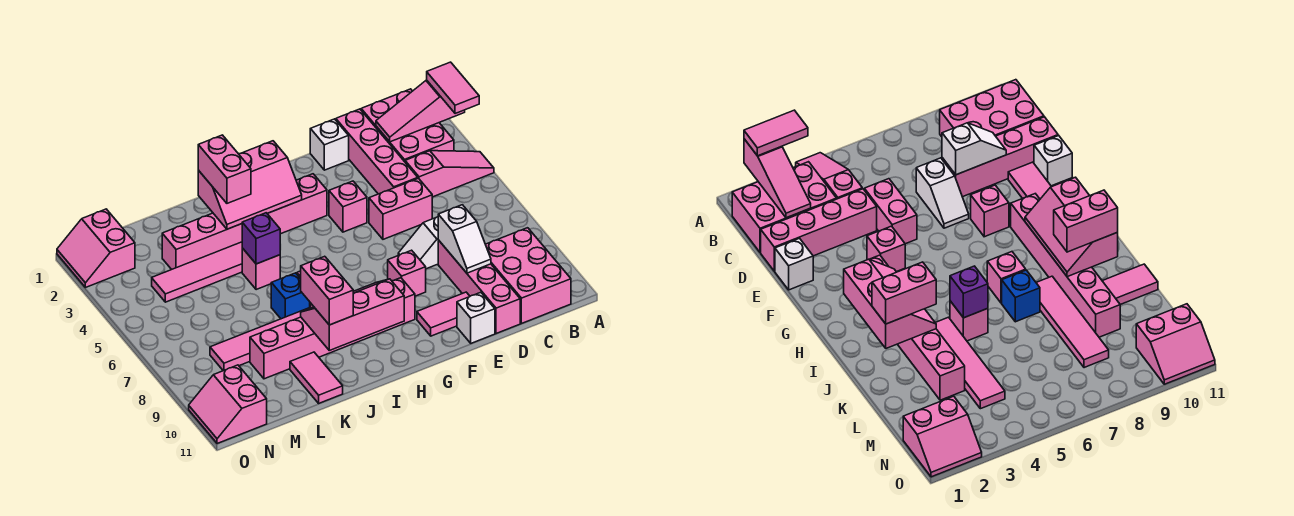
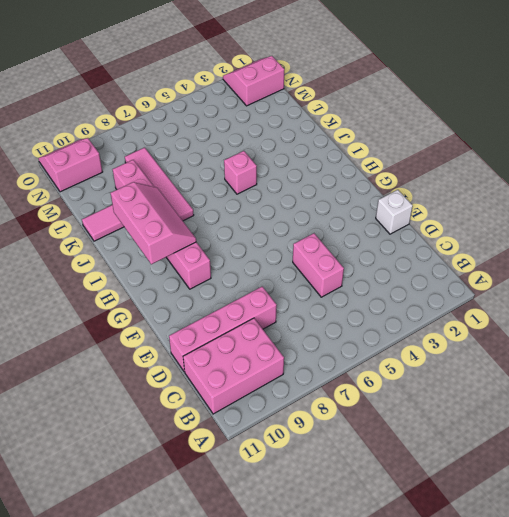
none -> pink slope A4:C4 level 1 top C
none -> pink brick B1:C3 level 1
none -> pink brick D1:D4 level 1
none -> white slope D7:E7 level 1 top D

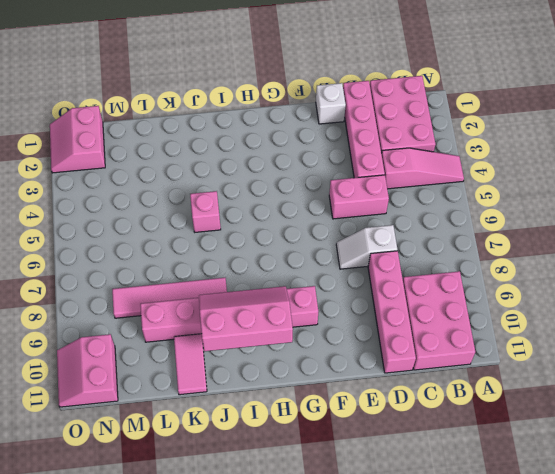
none -> pink tile E10:F10 level 1
none -> white brick E11 level 1
none -> pink brick F4 level 1
none -> pink brick F8 level 1

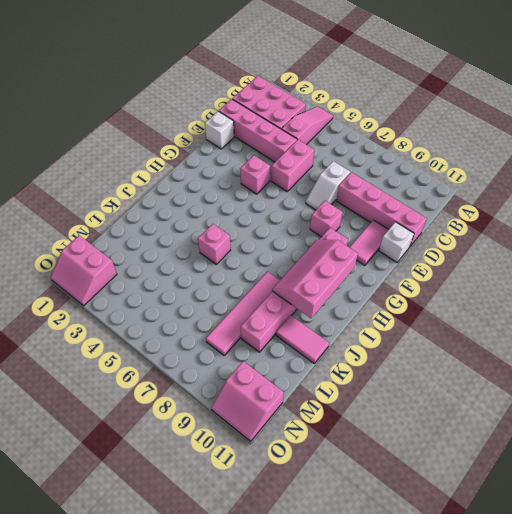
none -> pink brick B9:C11 level 1
none -> pink brick G3:L3 level 1
none -> pink brick I7 level 1
none -> pink tile J4:M4 level 1

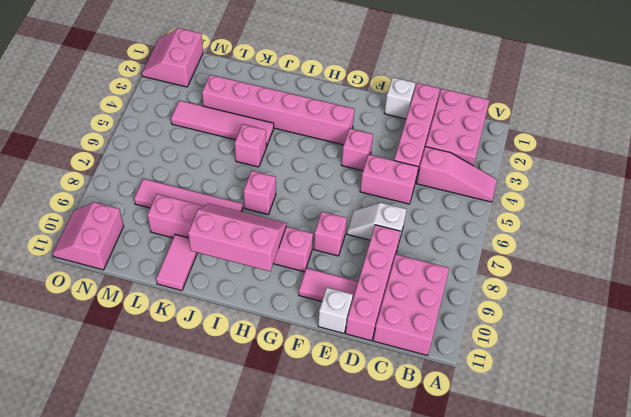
none -> blue brick J7 level 1
none -> pink slope A2:C2 level 2 top A
none -> white slope D8:D9 level 2 top 8
none -> pink slope H2:J3 level 2 top 2

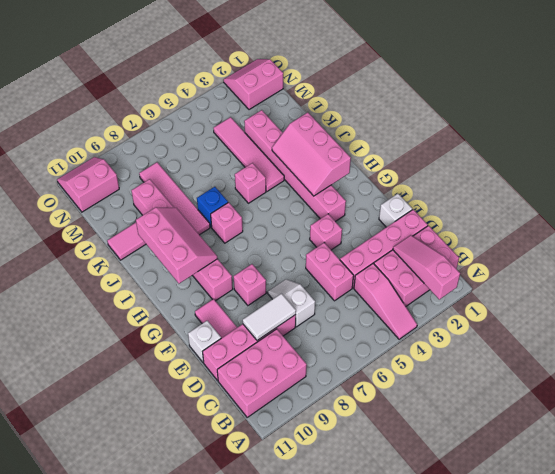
white tile D8:D9 level 2 -> white slope D8:D9 level 2 top 8
none -> purple brick J5 level 2
none -> pink tile A2:A3 level 3
none -> pink brick J2:J3 level 3
none -> pink brick J9:J10 level 3

